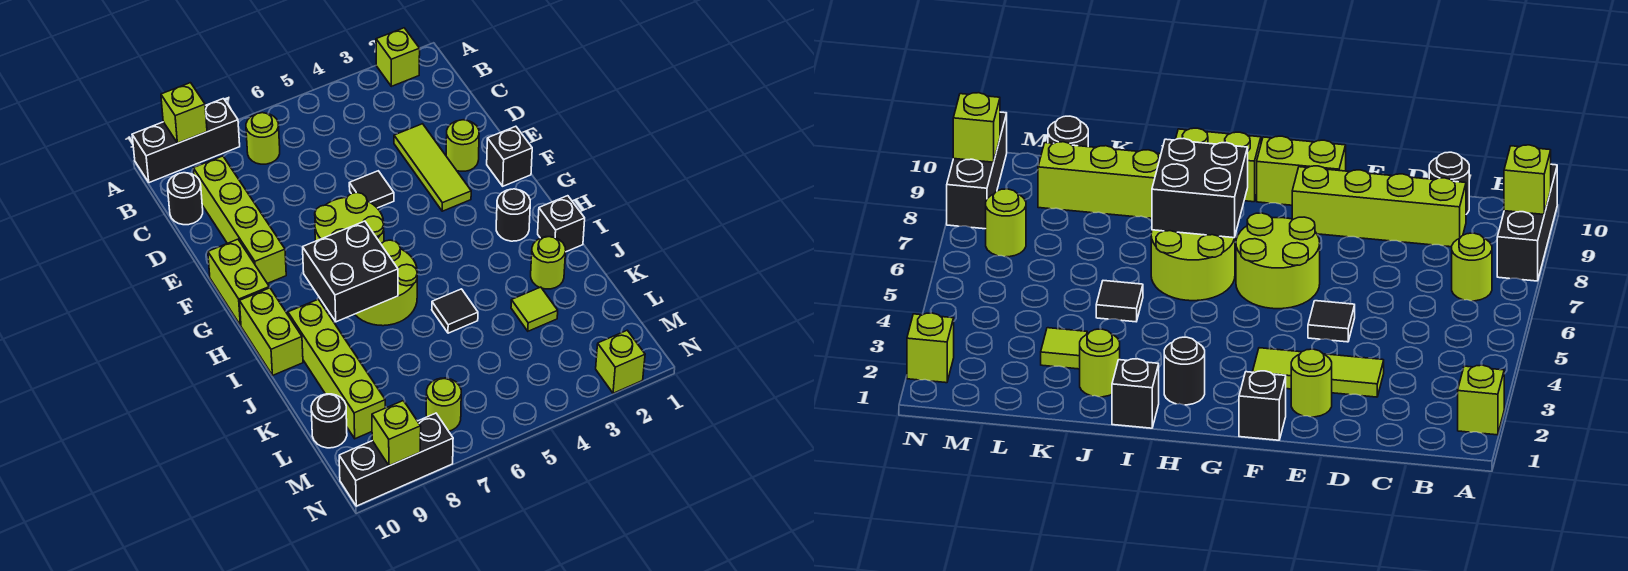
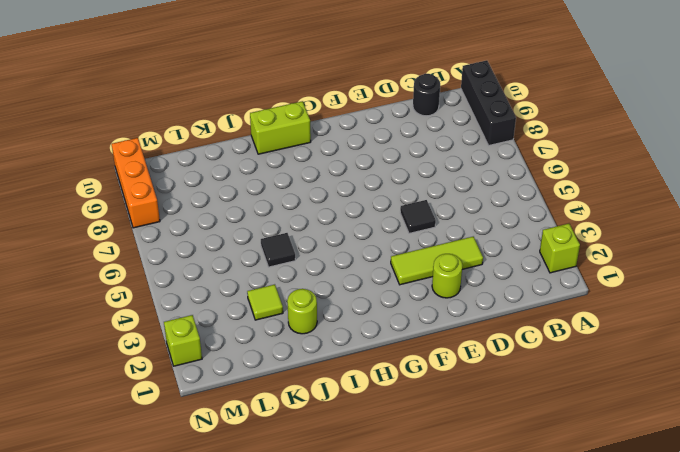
orange brick N8:N10 level 1 -> black brick N8:N10 level 1
none -> lime round brick B7 level 1
none -> lime brick C9:F9 level 1
none -> black brick F1 level 1

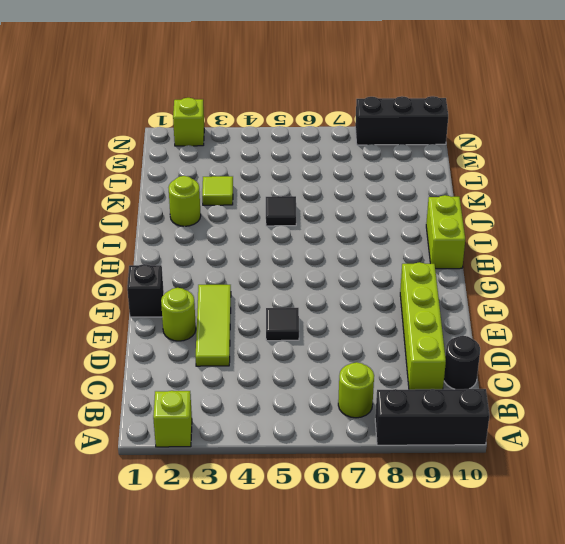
none -> lime round brick F6:G7 level 1
none -> lime brick F10:G10 level 1
none -> black round brick H2 level 1

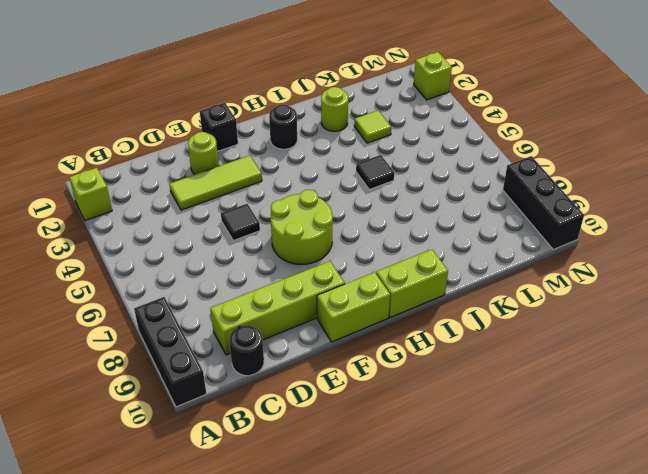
none -> lime round brick B7 level 1
none -> lime round brick H6:I7 level 1
none -> black brick I1 level 1

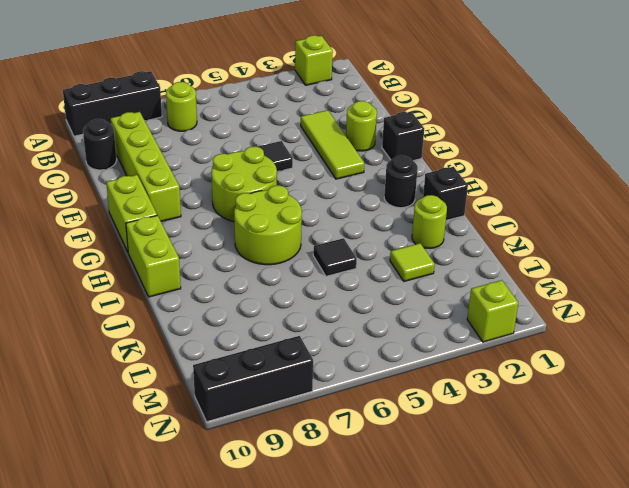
none -> lime brick I9:L9 level 1
none -> black round brick L10 level 1
none -> lime round brick M7 level 1

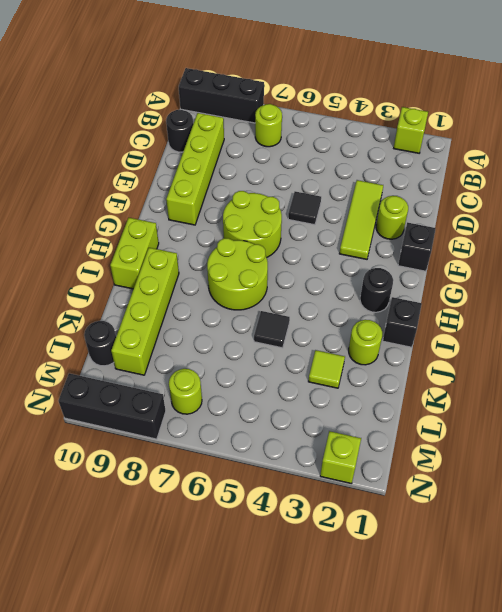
none -> lime brick F10:G10 level 1
none -> lime brick A9 level 2
none -> black brick H7:I8 level 2

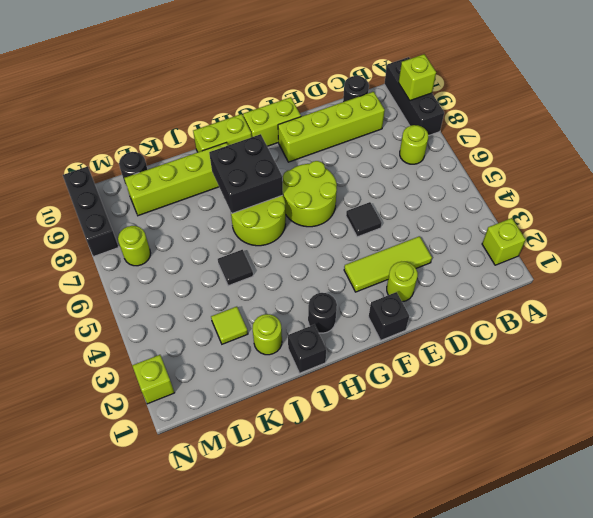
none -> lime brick N9 level 2

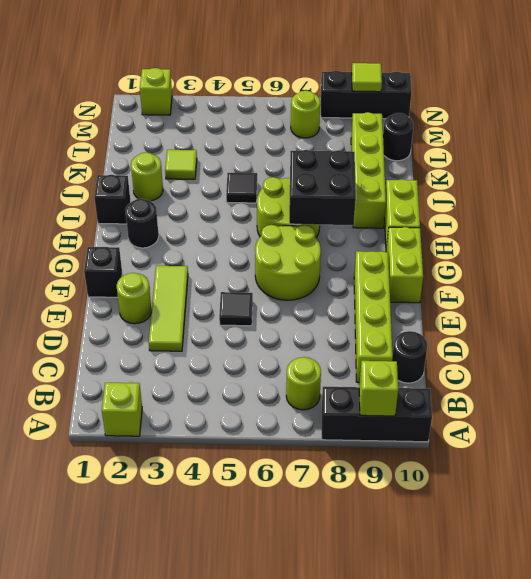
lime tile N9 level 2 -> lime brick N9 level 2

